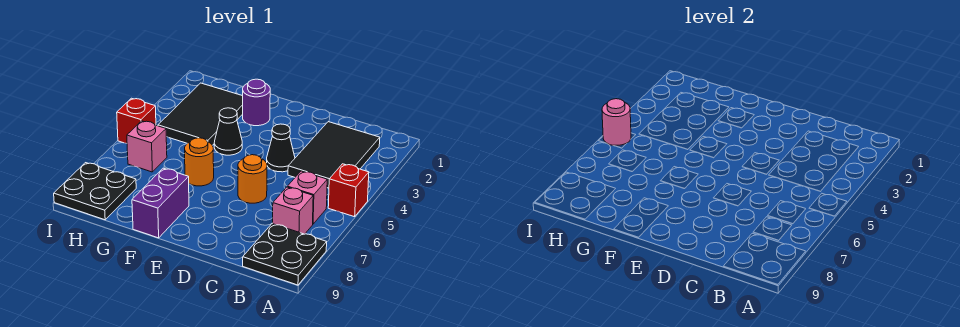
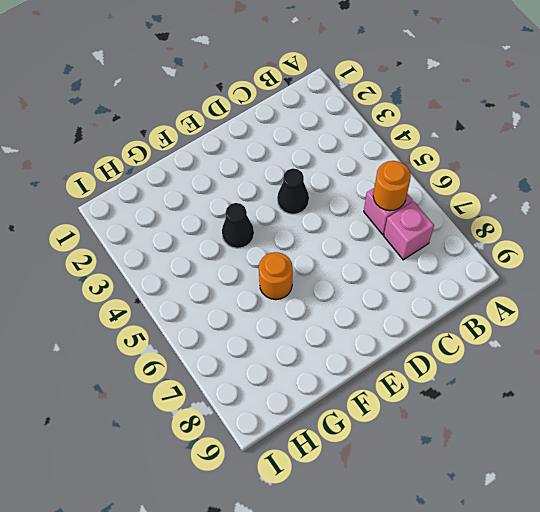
orange round brick B6 level 2 -> orange round brick D6 level 1
none -> red brick A5 level 1
none -> black plate A8:B9 level 1
none -> black tile B2:C4 level 1

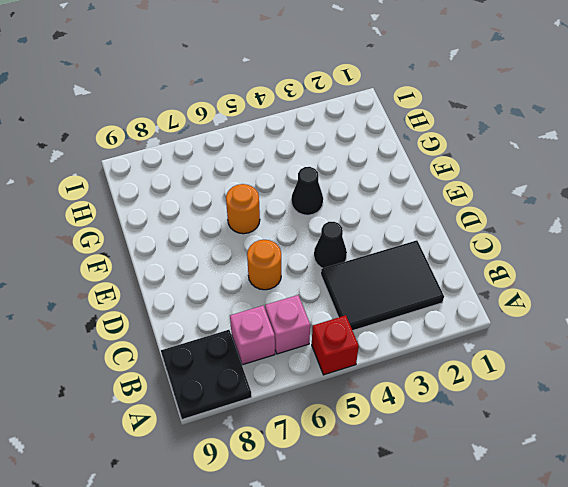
none -> purple round brick F2 level 1
none -> purple brick F8:F9 level 1
none -> black tile G2:H4 level 1

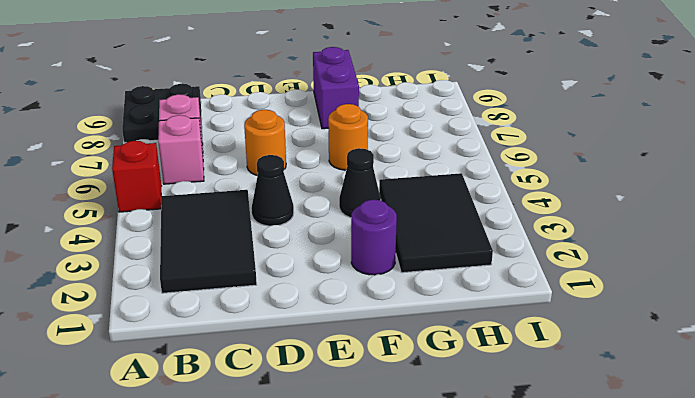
none -> pink brick H6 level 1
none -> black plate H8:I9 level 1
none -> red brick I5 level 1

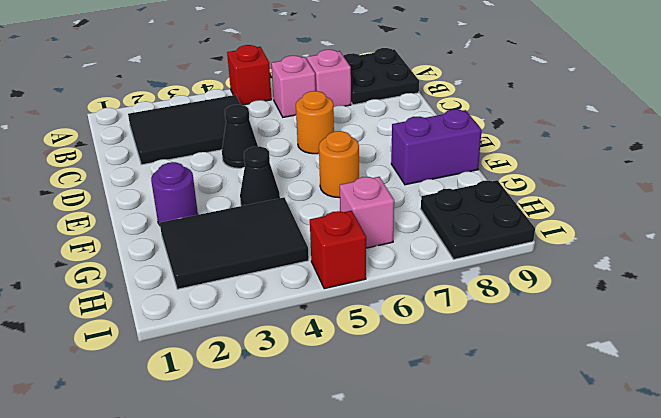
none -> pink round brick I5 level 2

